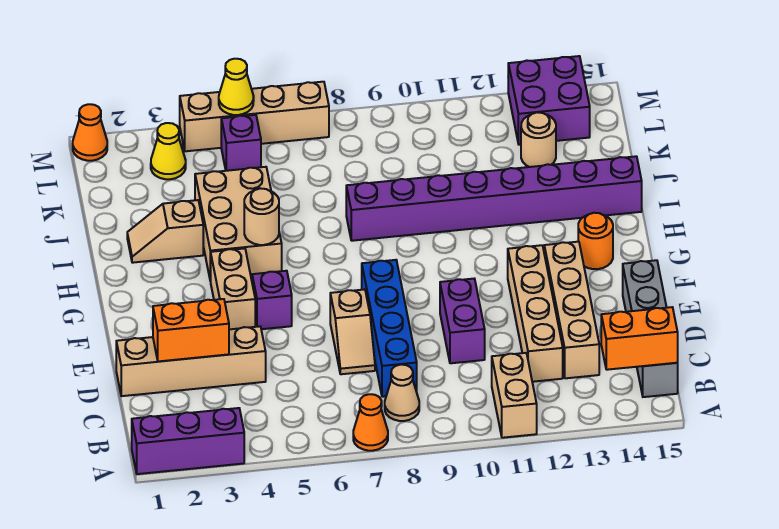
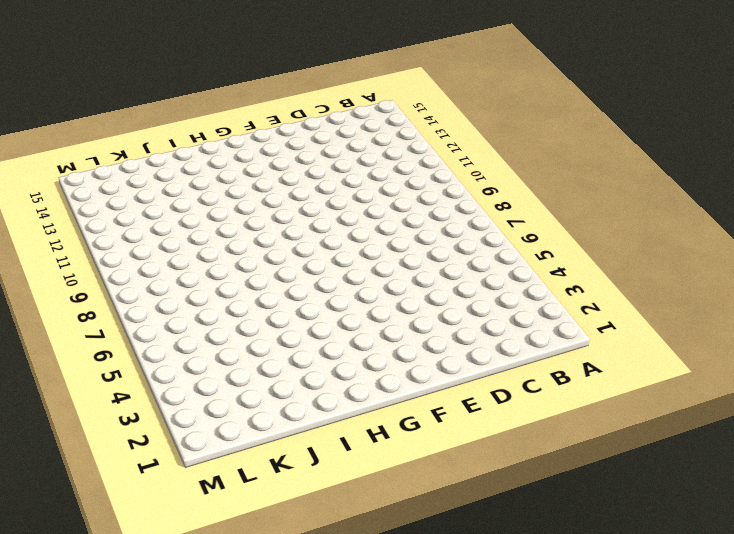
none -> purple brick A1:A3 level 1
none -> orange cone A7 level 1
none -> tan brick A11:B11 level 1

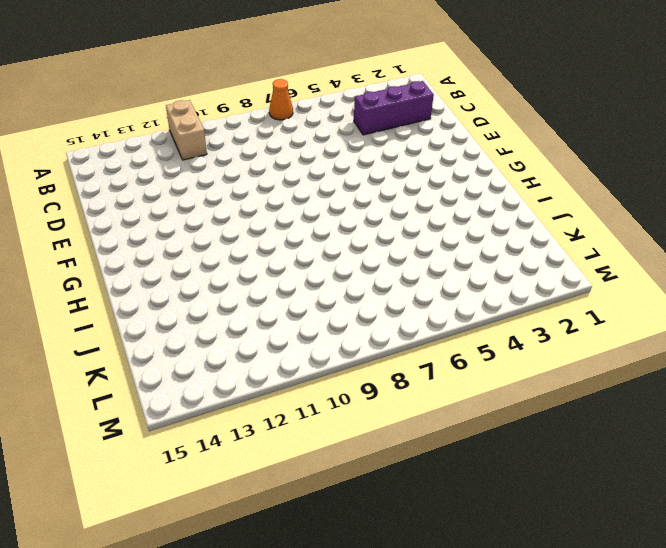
purple brick C2:C4 level 1 -> purple brick A1:A3 level 1
none -> tan cone B8 level 1
none -> grey brick B15:E15 level 1
none -> blue brick C8:F8 level 1

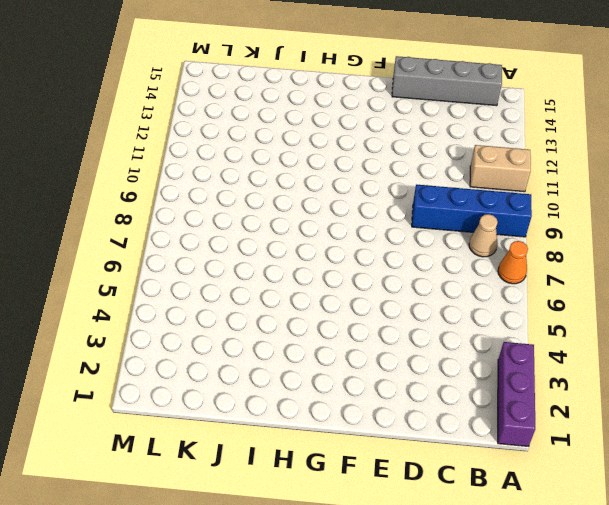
blue brick A9:D9 level 1 -> blue brick C8:F8 level 1
none -> tan brick C12:F12 level 1
none -> tan brick C13:F13 level 1
none -> tan brick D1:D4 level 1

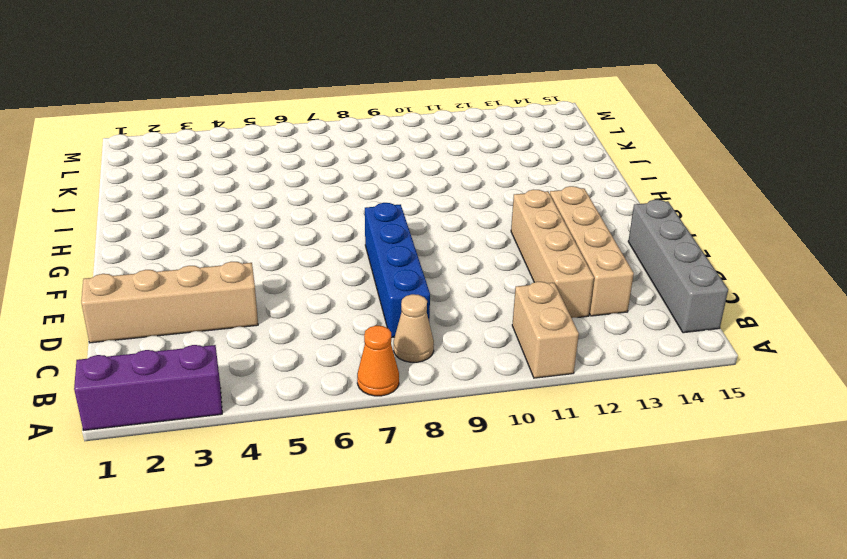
none -> tan slope D7:E7 level 1 top E
none -> purple brick D10:E10 level 1
none -> tan brick F4:G4 level 1

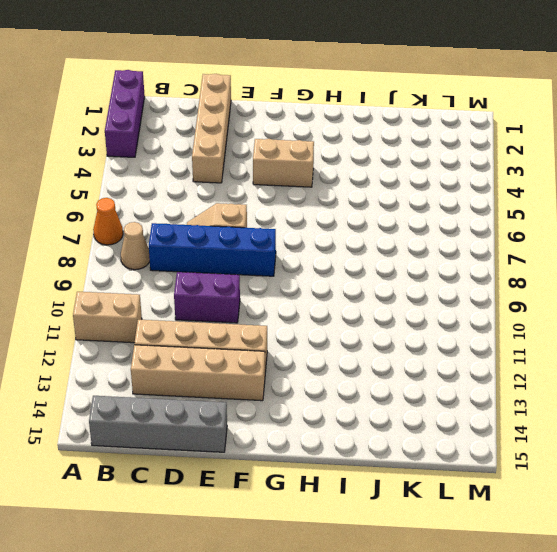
none -> purple brick F5 level 1
none -> orange round brick G14 level 1
none -> tan brick H4:J5 level 1

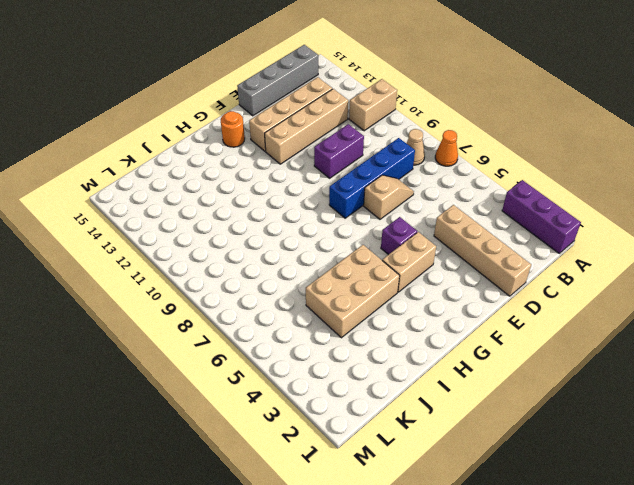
none -> tan slope I2:I3 level 1 top 3
none -> purple brick I8:I15 level 1
none -> tan round brick K13 level 1

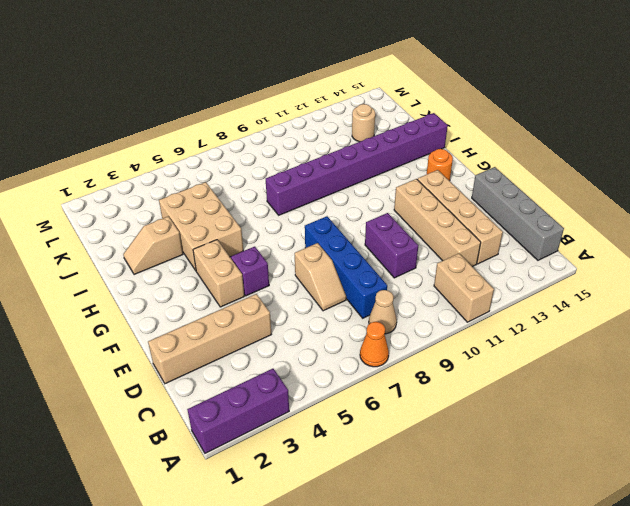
none -> yellow cone L3 level 1
none -> purple brick L5 level 1
none -> purple brick L13:M14 level 1

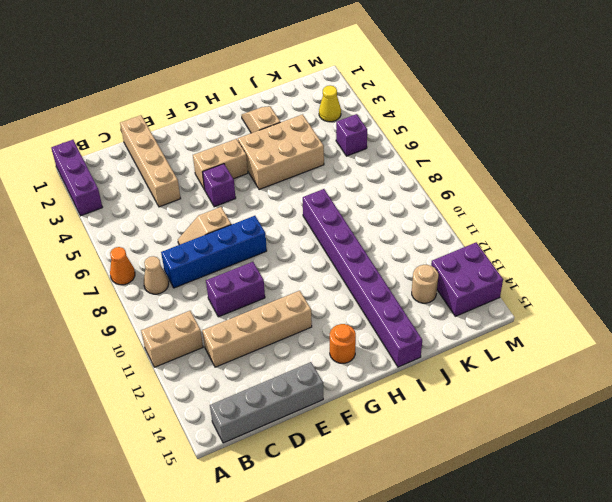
none -> tan brick C13:F13 level 1
none -> orange cone M1 level 1
none -> tan brick M4:M7 level 1

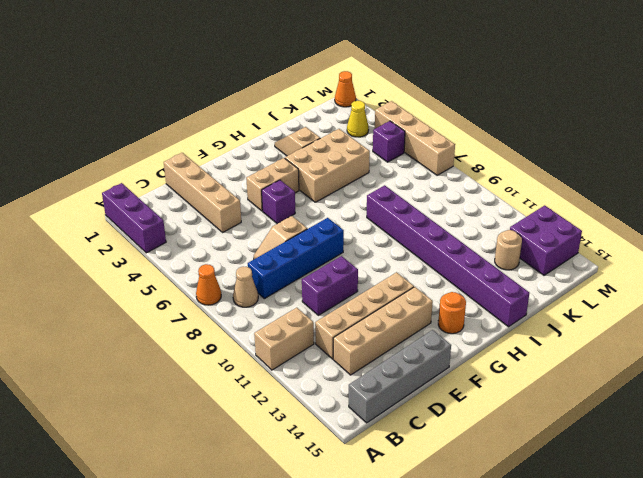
none -> orange brick B14:B15 level 2
none -> orange brick D2:D3 level 2
none -> tan round brick H5 level 2

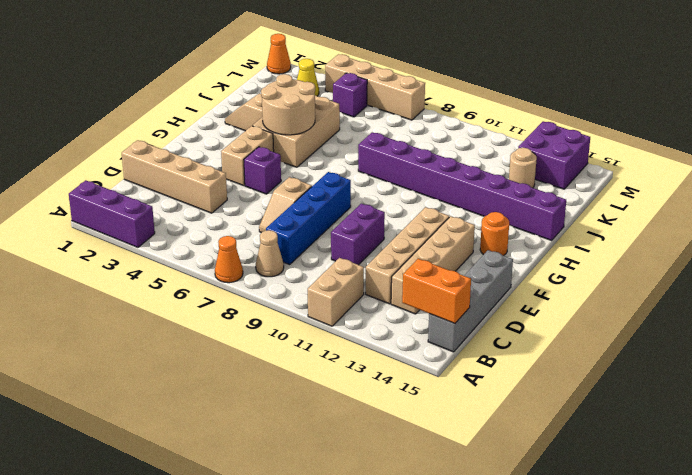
tan round brick H4:I5 level 2 -> tan round brick H5 level 2
none -> orange brick D2:D3 level 2
none -> yellow cone M5 level 2

